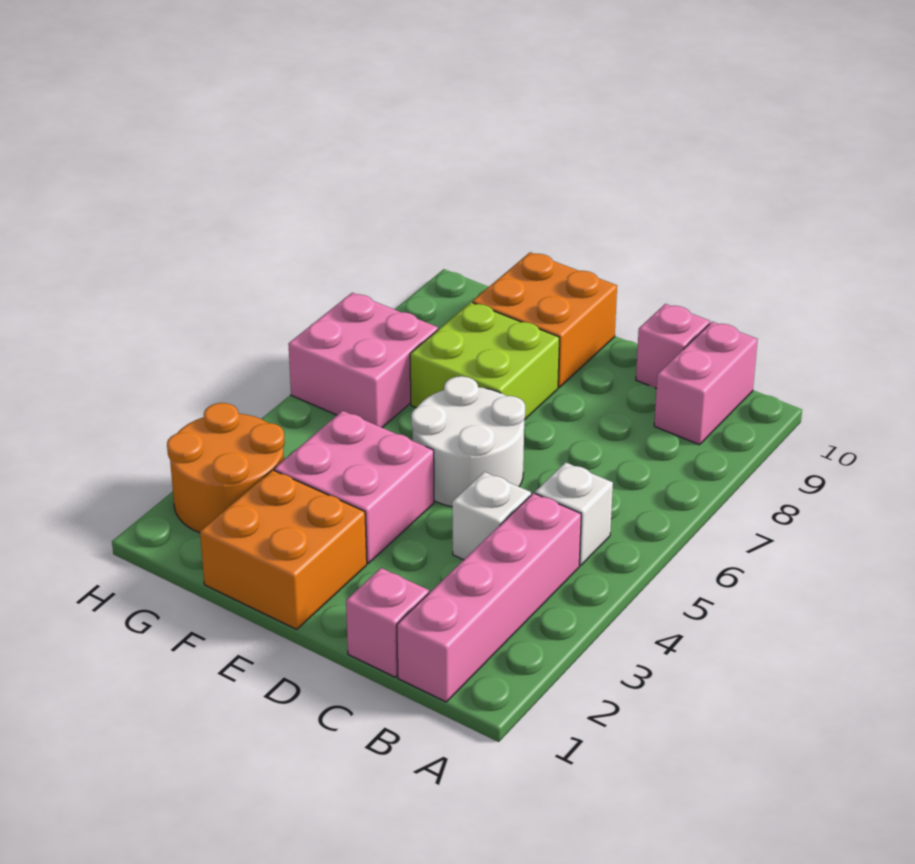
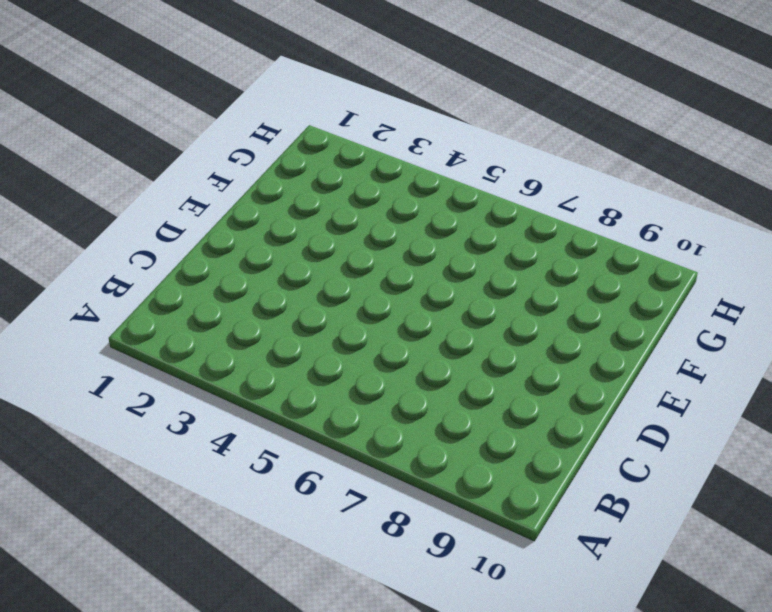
none -> pink brick B1:B4 level 1
none -> white brick B5 level 1
none -> pink brick B9:B10 level 1

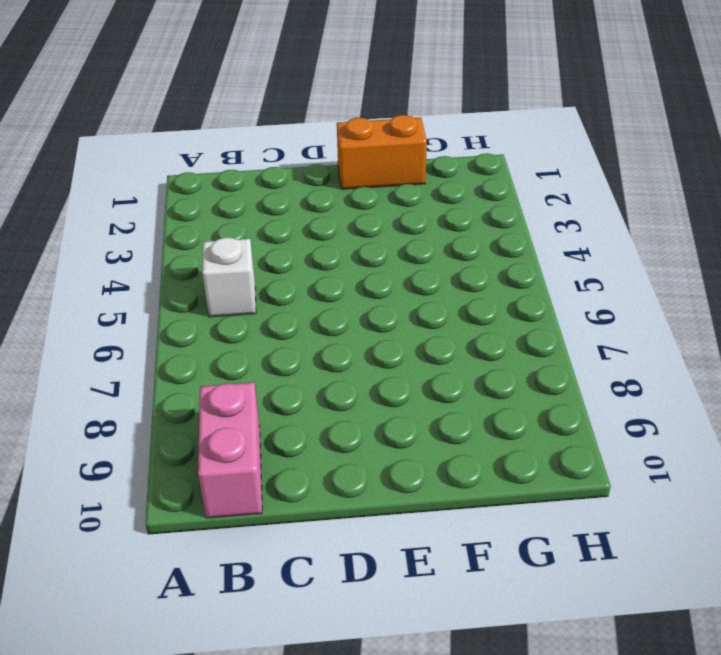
orange brick E1:F1 level 1 -> orange brick E1:F2 level 1
none -> pink brick B1:B4 level 1
none -> pink brick C1 level 1
none -> white brick C4 level 1

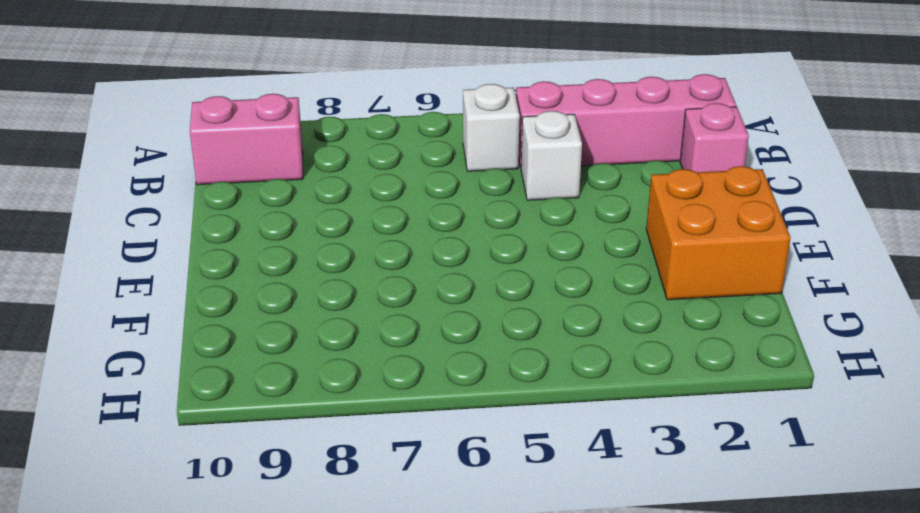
none -> pink brick C10 level 1
none -> white round brick D5:E6 level 1
none -> pink brick E3:F4 level 1

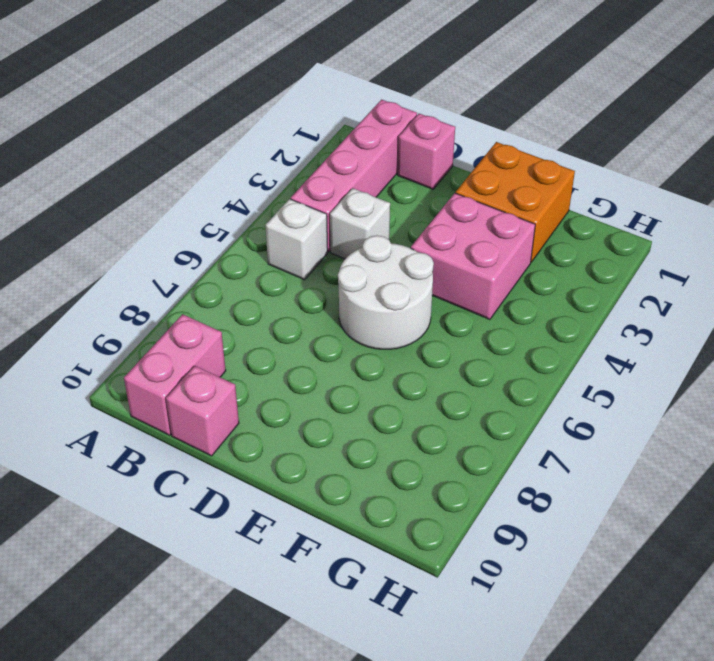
none -> lime brick E7:F8 level 1
none -> orange brick E9:F10 level 1
none -> orange round brick G2:H3 level 1

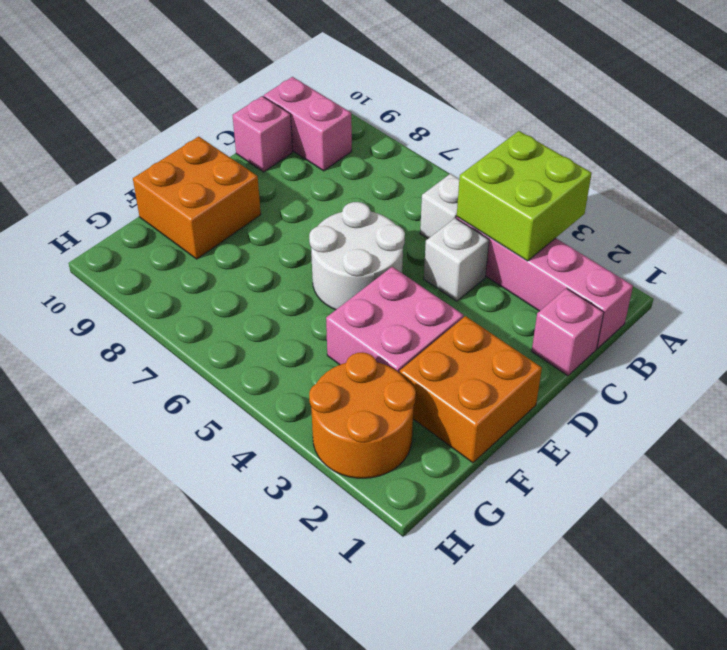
lime brick A3:B4 level 2 -> lime brick E7:F8 level 1
none -> pink brick G6:H7 level 1

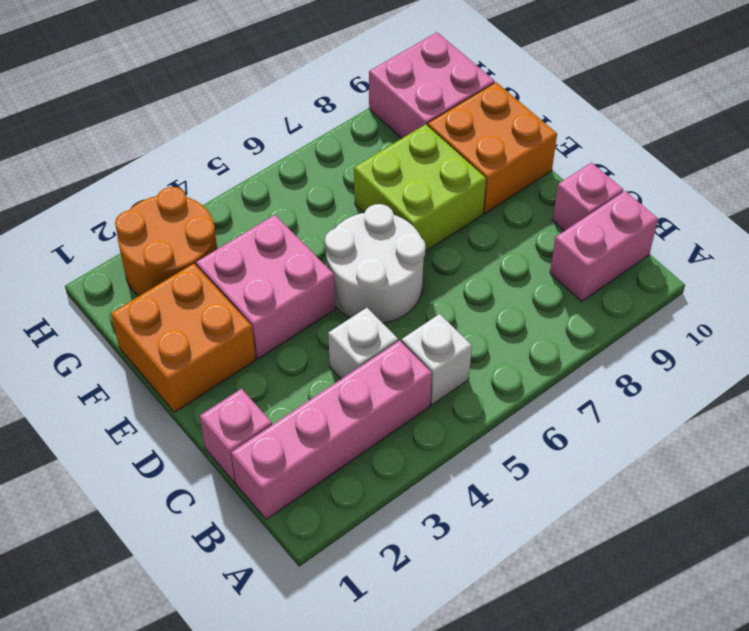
pink brick G9:H10 level 1 -> pink brick G6:H7 level 1

